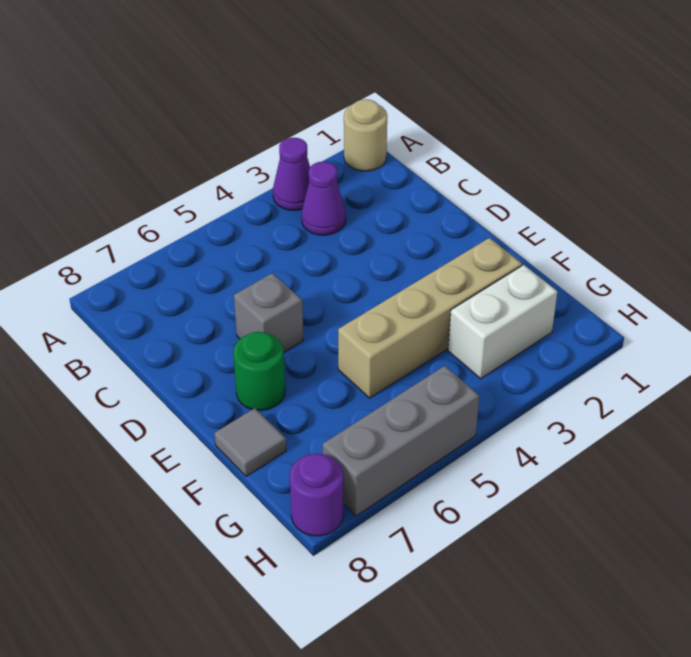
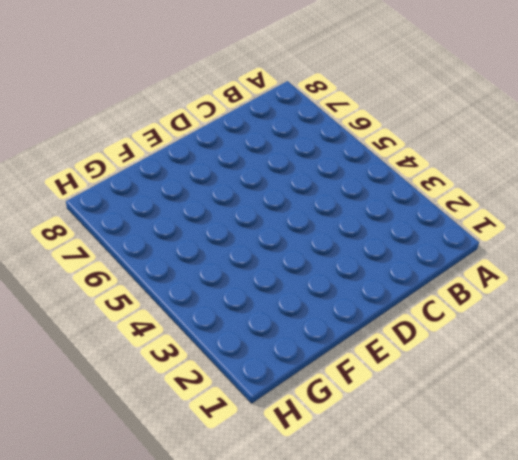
none -> tan round brick A1 level 1
none -> purple cone A3 level 1

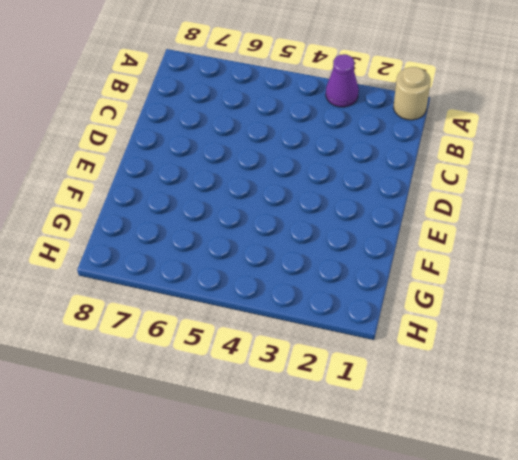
none -> purple cone B3 level 1
none -> grey brick D6 level 1

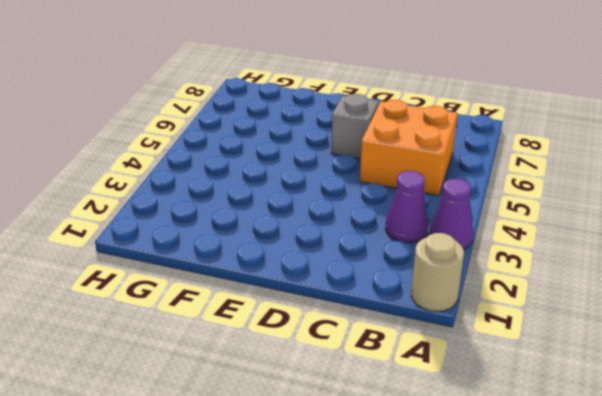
orange brick B5:C6 level 1 -> none
none -> green round brick E7 level 1
none -> tan brick F2:F5 level 1

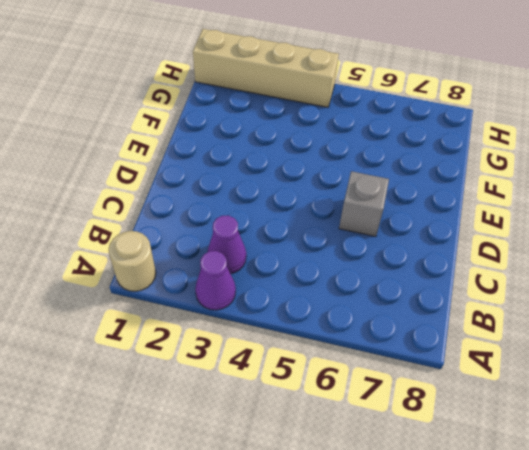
tan brick H1:H4 level 1 -> tan brick F2:F5 level 1
none -> green round brick E7 level 1
none -> grey tile F8 level 1

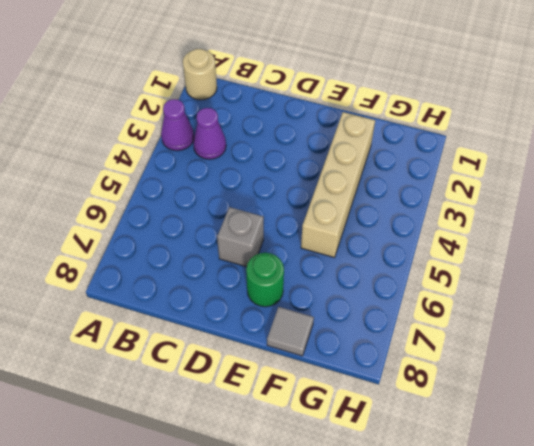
none -> white brick G2:G3 level 1
none -> grey brick H5:H7 level 1

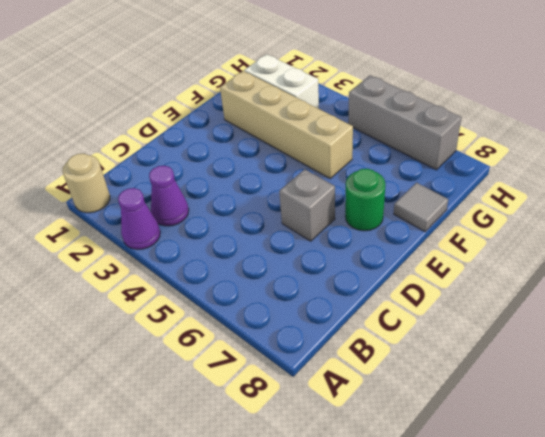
none -> purple round brick H8 level 1

